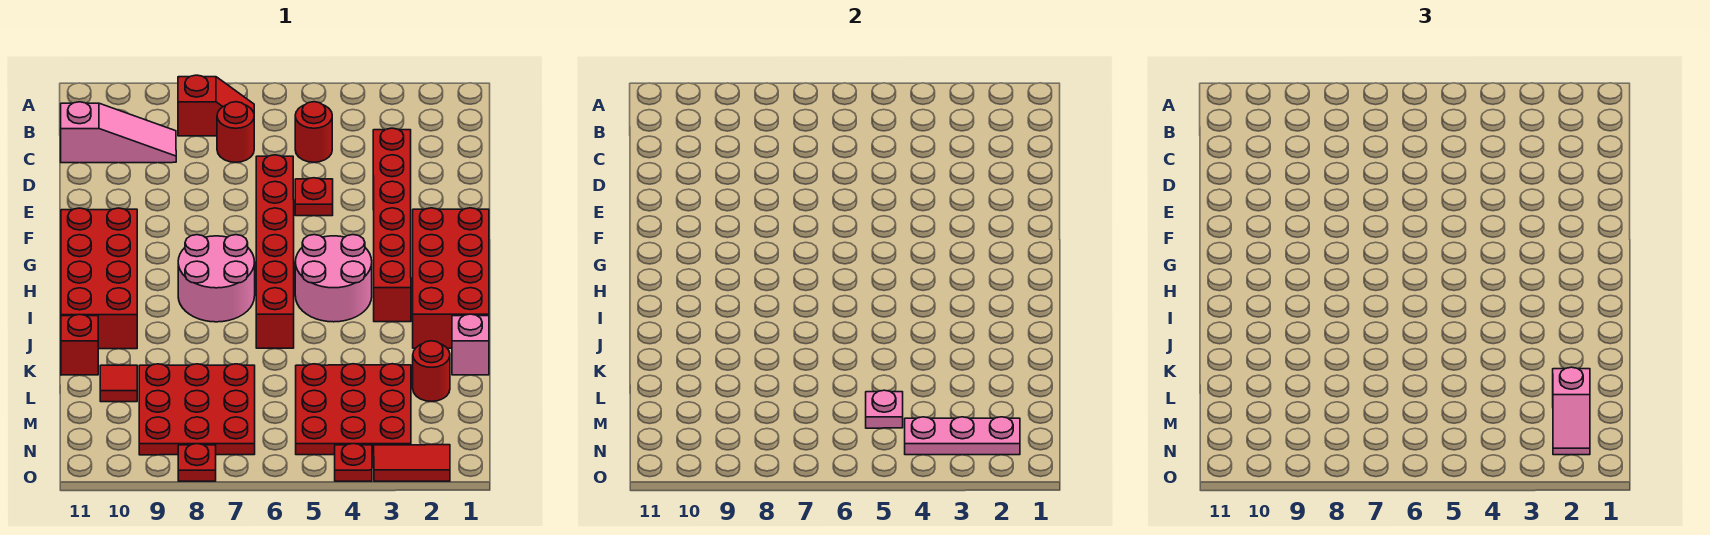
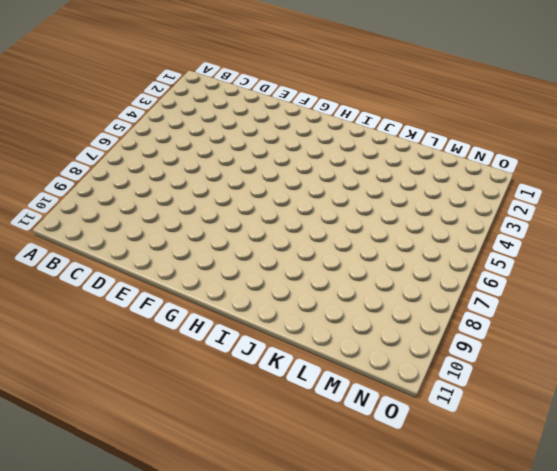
none -> red slope B7:B8 level 1 top 8
none -> red round brick C5 level 1
none -> red round brick C7 level 1

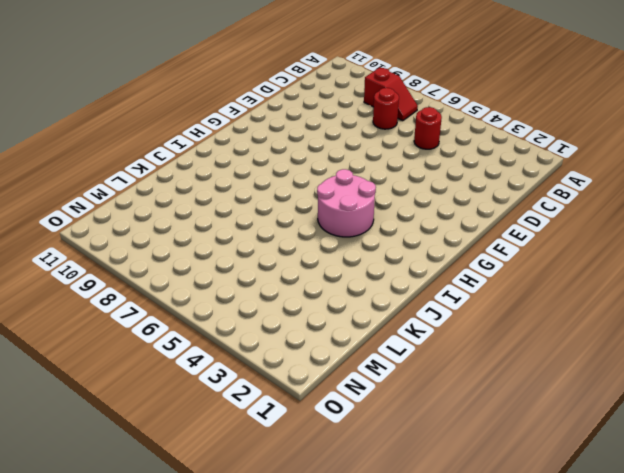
none -> pink slope C9:C11 level 1 top 11
none -> red brick D3:I3 level 1
none -> red plate E5 level 1

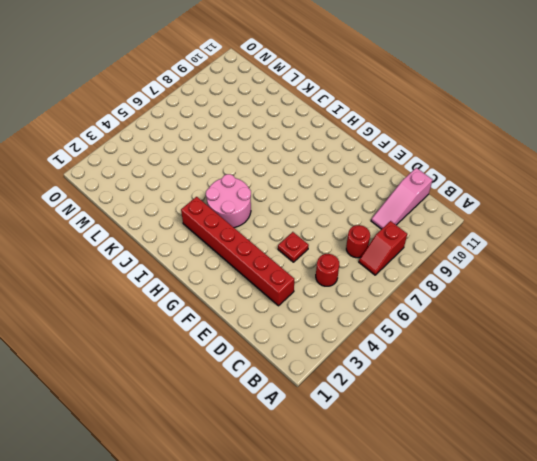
none -> red brick E6:J6 level 1
none -> red brick G1:J2 level 1
none -> red brick G10:J11 level 1

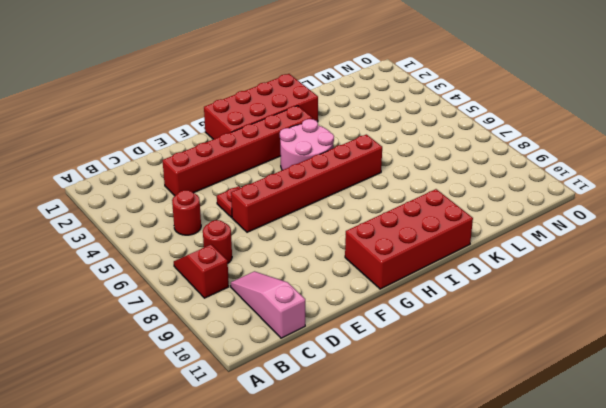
none -> pink round brick H7:I8 level 1
none -> pink brick K1 level 1
none -> red brick K11 level 1

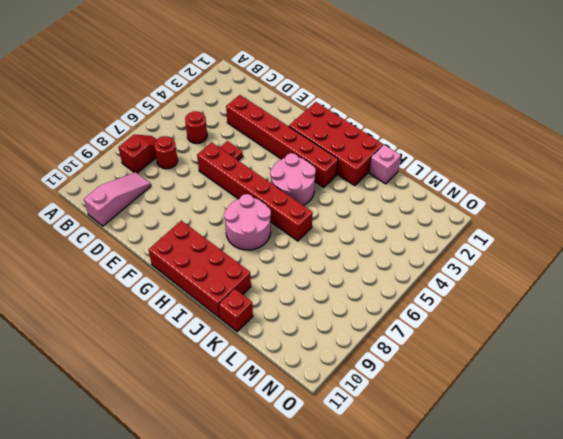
none -> red round brick L2 level 1
none -> red plate L3:N5 level 1
none -> red plate L7:N9 level 1

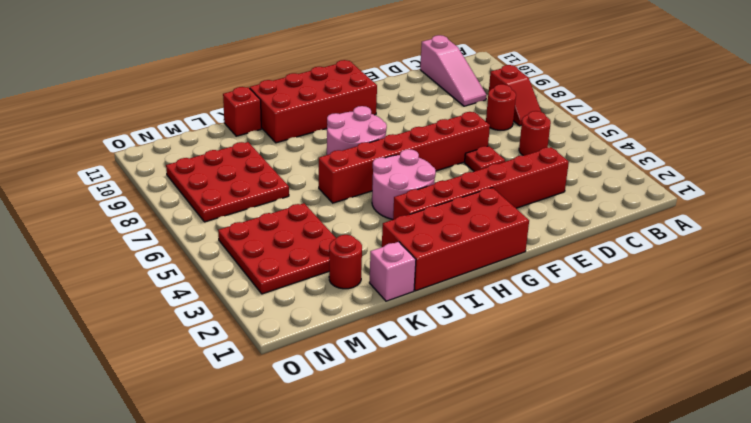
none -> red tile L10 level 1
none -> red tile O2:O3 level 1
none -> red plate O4 level 1

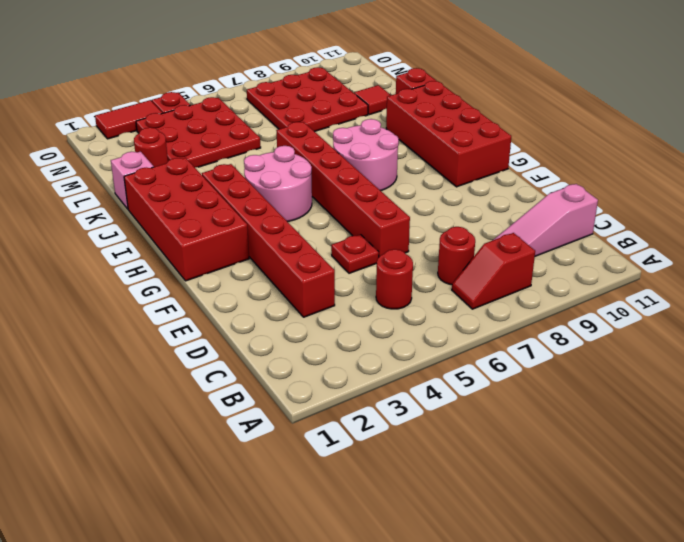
none -> red plate O8 level 1
none -> pink plate M5 level 2
none -> pink plate N2:N4 level 2

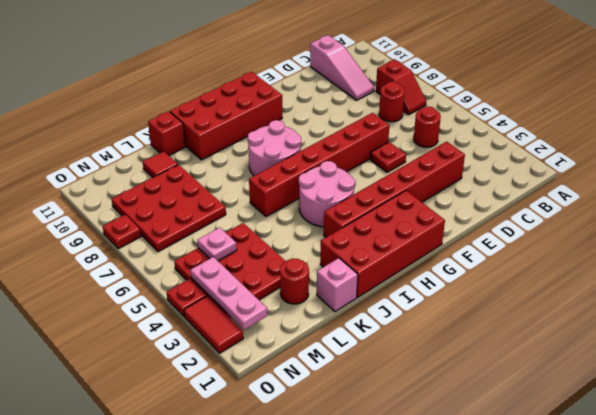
none -> pink slope M2:N2 level 3 top M

